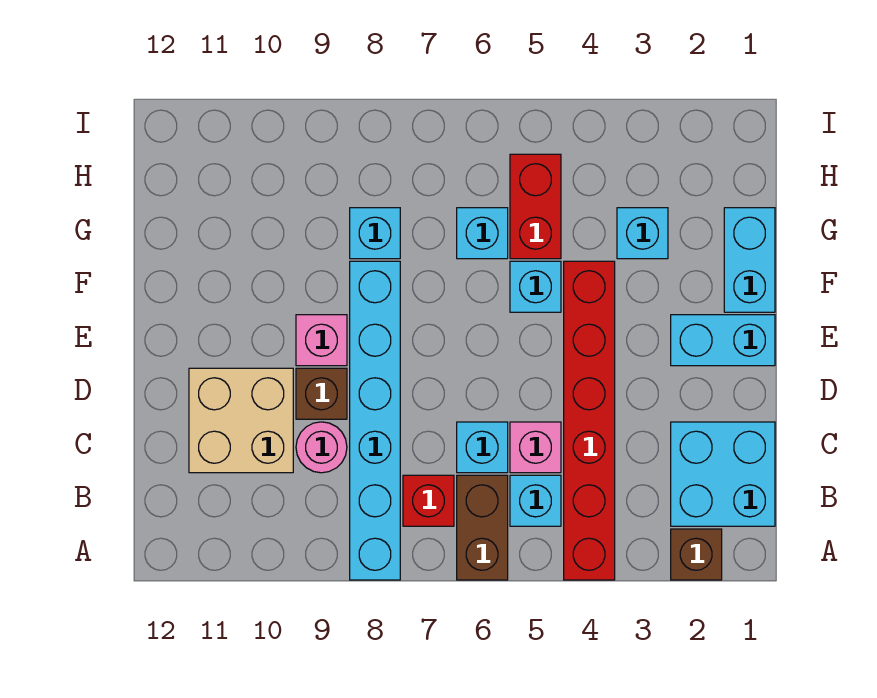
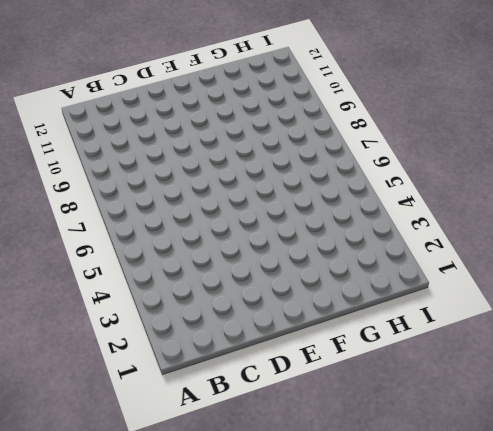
none -> brown brick A2 level 1
none -> red brick A4:F4 level 1
none -> brown brick A6:B6 level 1

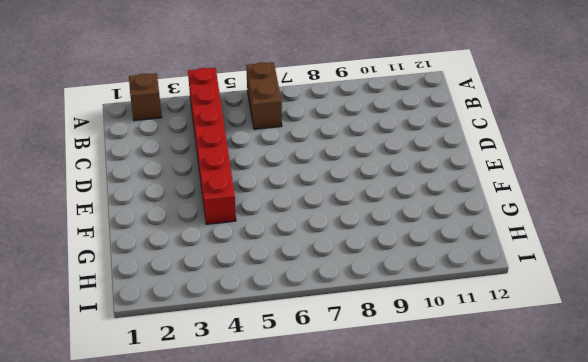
none -> cyan brick A8:F8 level 1
none -> cyan brick B1:C2 level 1
none -> cyan brick B5 level 1

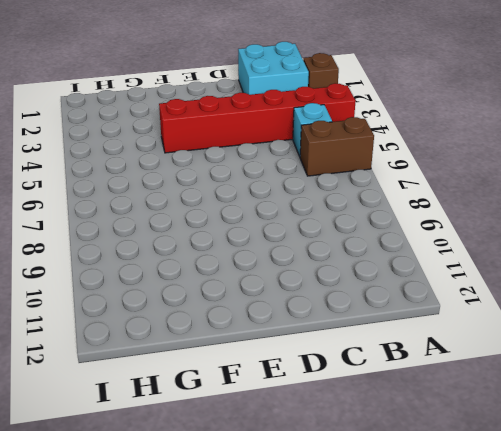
none -> cyan brick A8:F8 level 1
none -> red brick B7 level 1
none -> pink brick C5 level 1

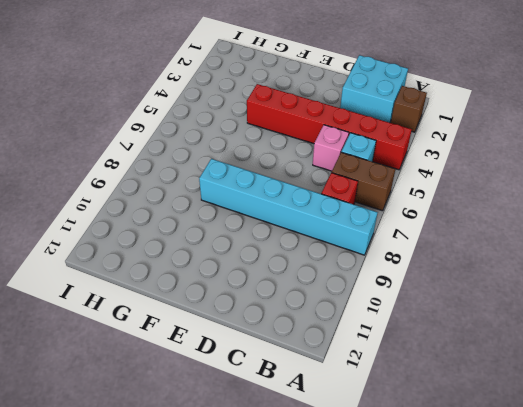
none -> cyan brick C6 level 1
none -> pink round brick C9 level 1
none -> tan brick C10:D11 level 1

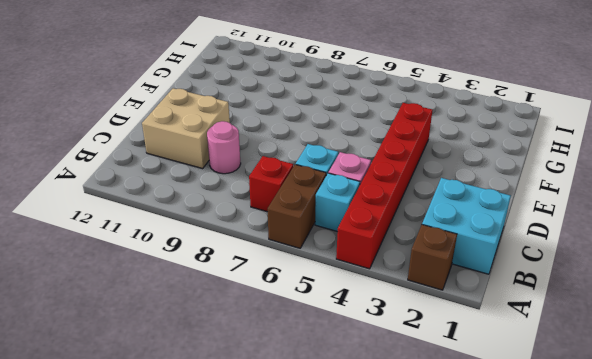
none -> cyan brick A8:F8 level 1
none -> brown brick D9 level 1
none -> cyan brick E1:E2 level 1

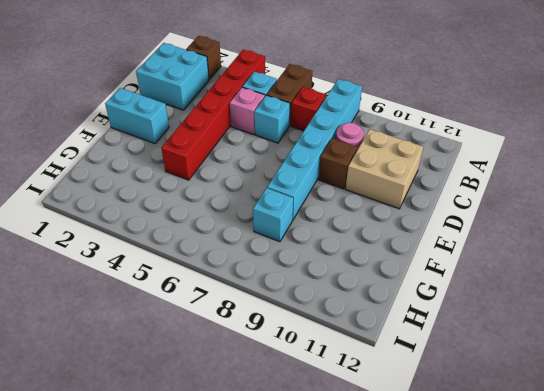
none -> pink brick E9 level 1
none -> cyan brick F1:G1 level 1
none -> cyan brick F5 level 1

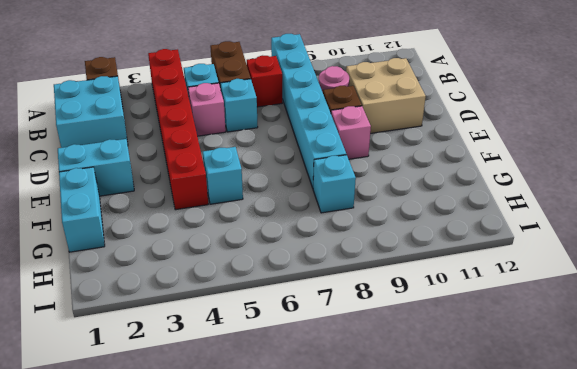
none -> cyan brick G3 level 1
none -> red brick G5:H5 level 1
none -> cyan brick G6 level 1

